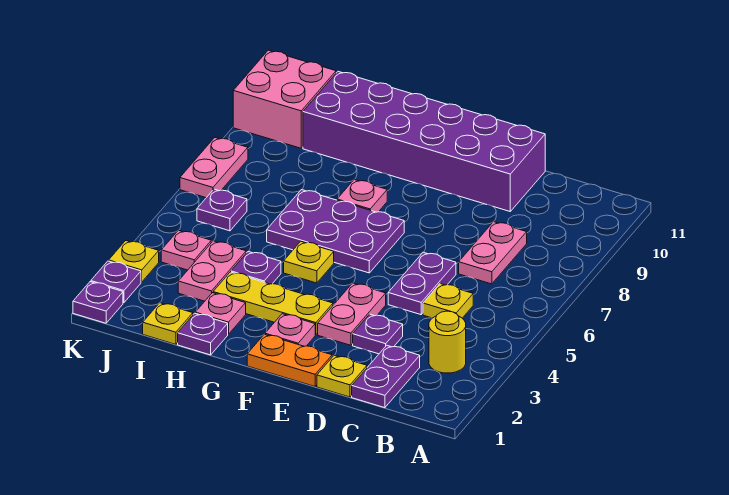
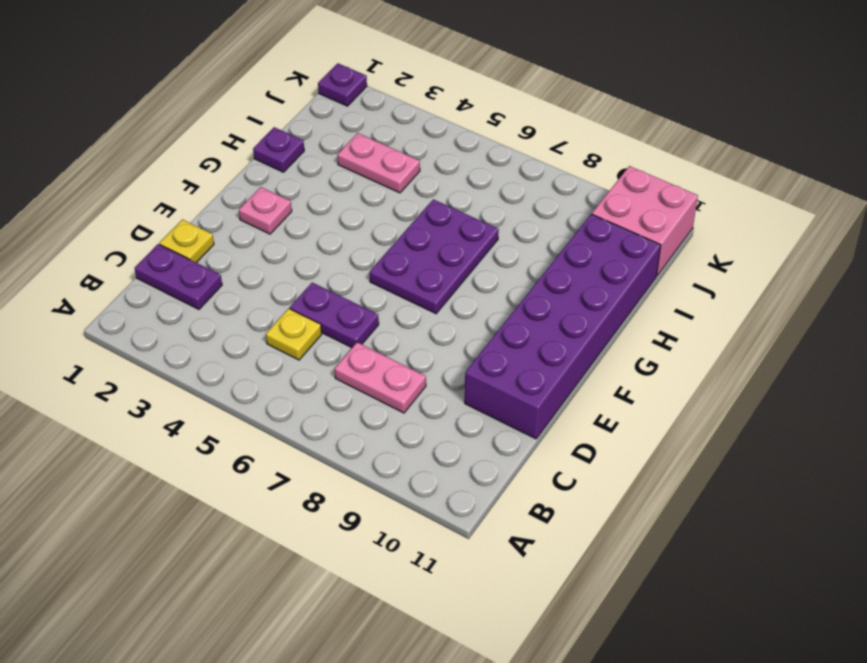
none -> yellow round brick B3 level 1
none -> purple plate D3 level 1
none -> orange plate E1:F1 level 1

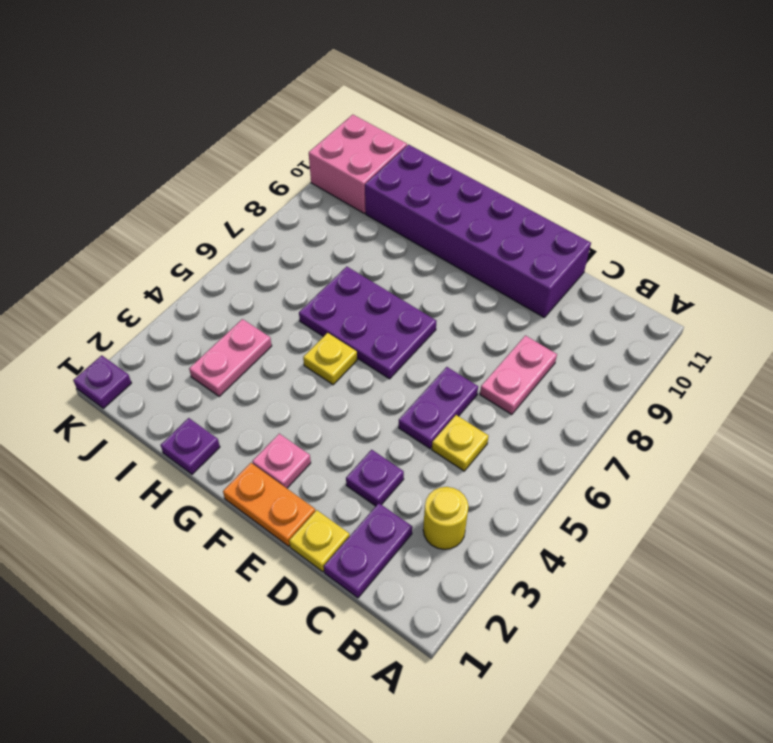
none -> pink plate E3:E4 level 1
none -> yellow plate F3:H3 level 1
none -> pink plate G8 level 1

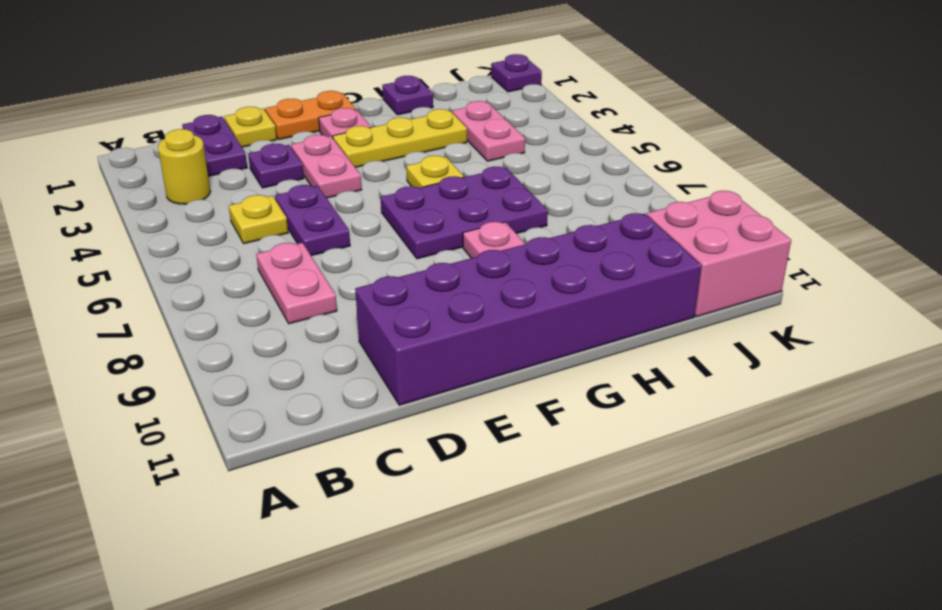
none -> pink plate H2 level 1
none -> purple plate H4 level 1
none -> yellow plate I1 level 1

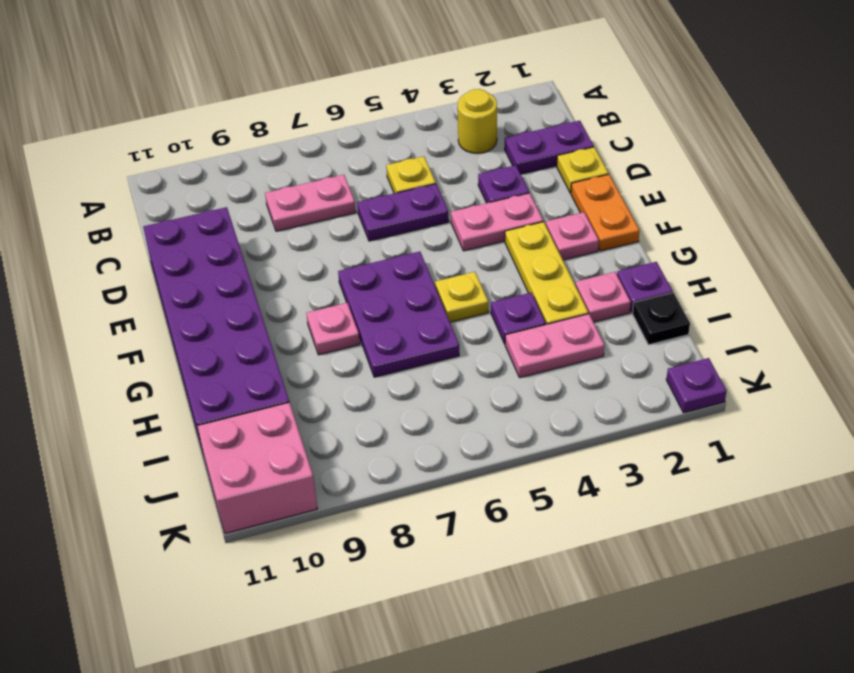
black plate I1 level 1 -> yellow plate I1 level 1
none -> pink plate J4 level 1
none -> purple plate J6 level 1
none -> purple plate K2 level 1

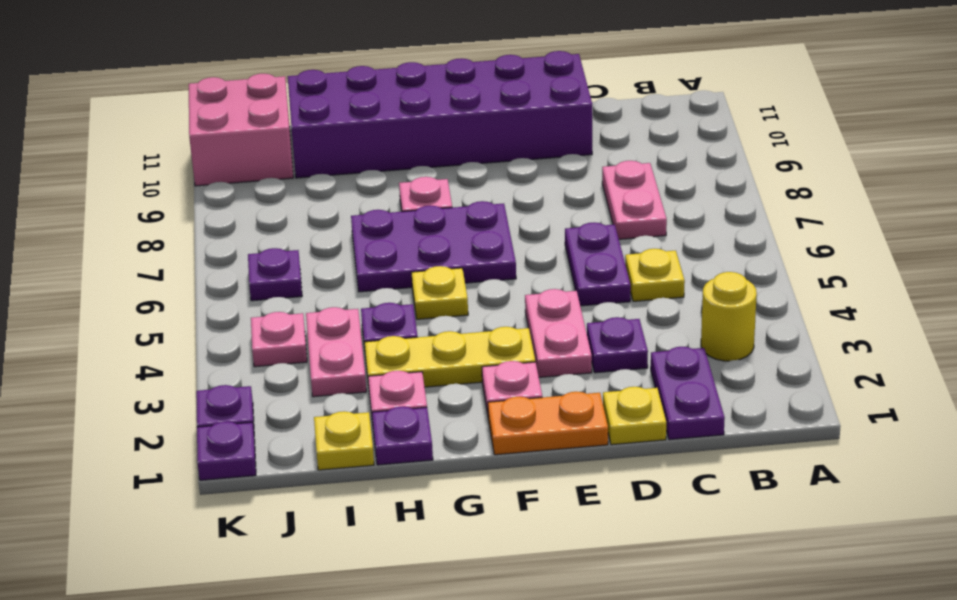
none -> yellow plate K3 level 1
none -> pink plate K7:K8 level 1

